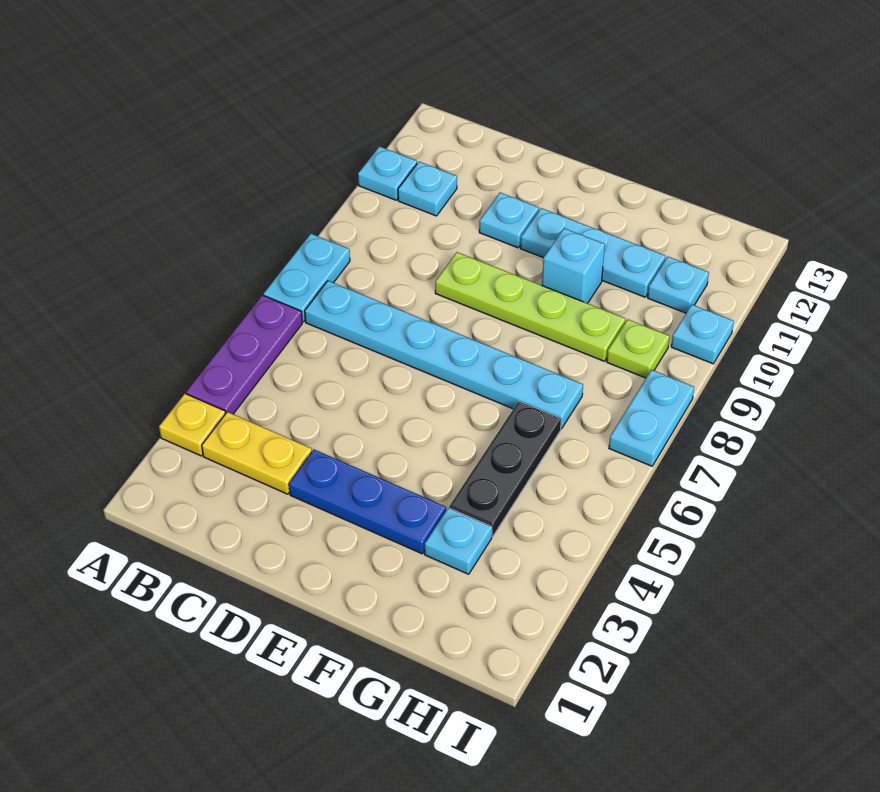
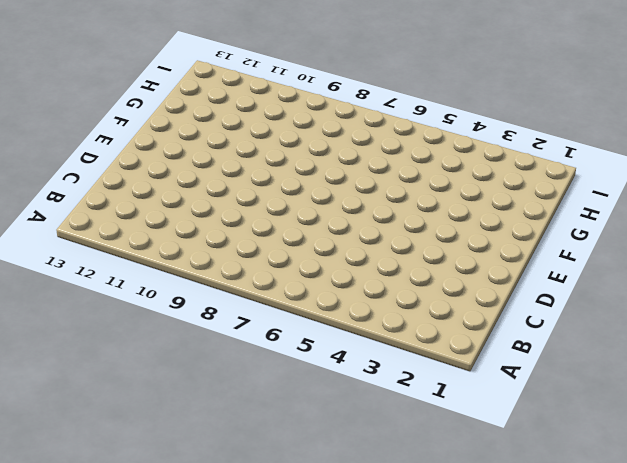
none -> yellow plate A3 level 1
none -> purple plate A4:A6 level 1
none -> cyan plate A7:A8 level 1

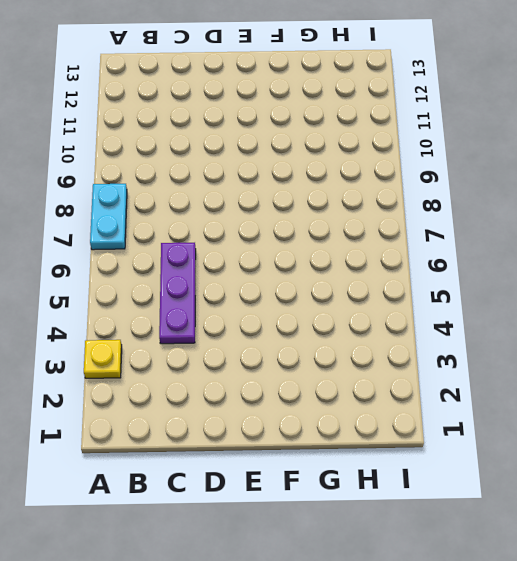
purple plate C4:C6 level 1 -> purple plate A4:A6 level 1
none -> cyan plate A11 level 1
none -> yellow plate B3:C3 level 1
none -> cyan plate B7:G7 level 1

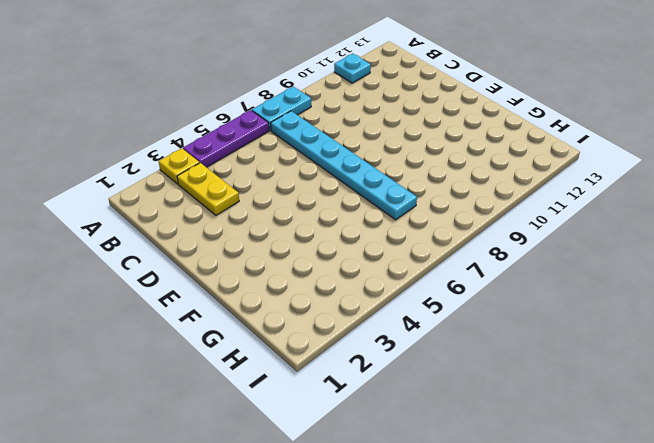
none -> cyan plate B11 level 1
none -> blue plate D3:F3 level 1
none -> lime plate D9:G9 level 1

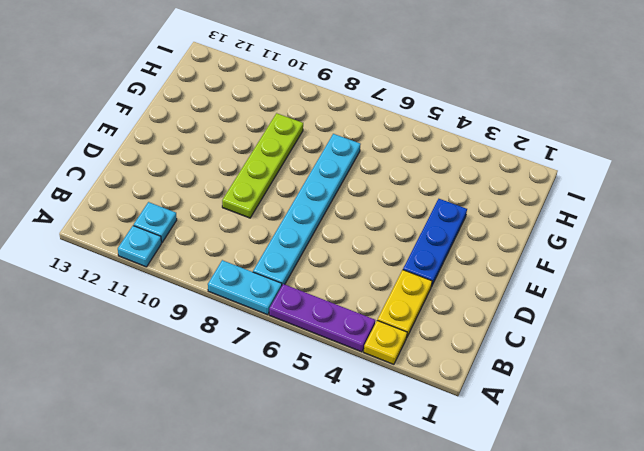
none -> cyan plate D11 level 1
none -> cyan plate E11:G11 level 1
none -> cyan brick F10 level 1

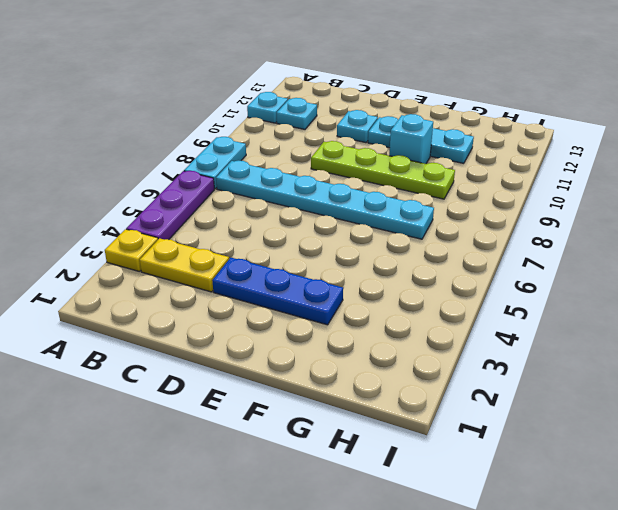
none -> cyan plate G3 level 1
none -> black plate G4:G6 level 1
none -> lime plate H9 level 1

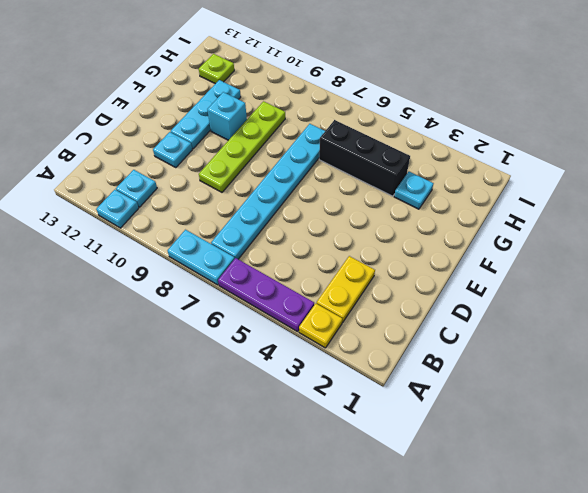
black brick G4:G6 level 1 -> black plate G4:G6 level 1
lime plate H12 level 1 -> lime plate H9 level 1
none -> blue plate D3:F3 level 1
none -> cyan plate H11 level 1
none -> cyan plate I7:I8 level 1

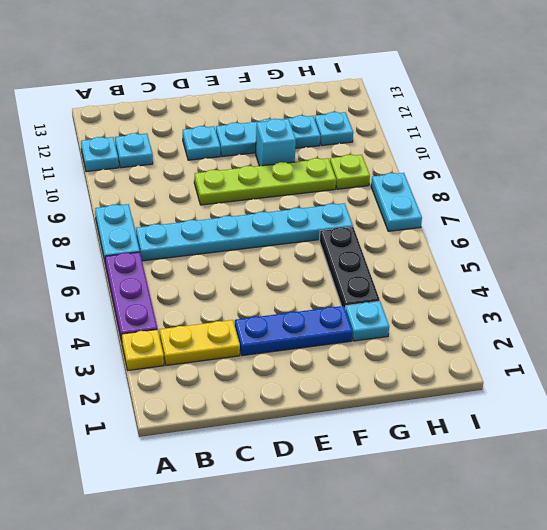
none -> cyan plate I10 level 1

